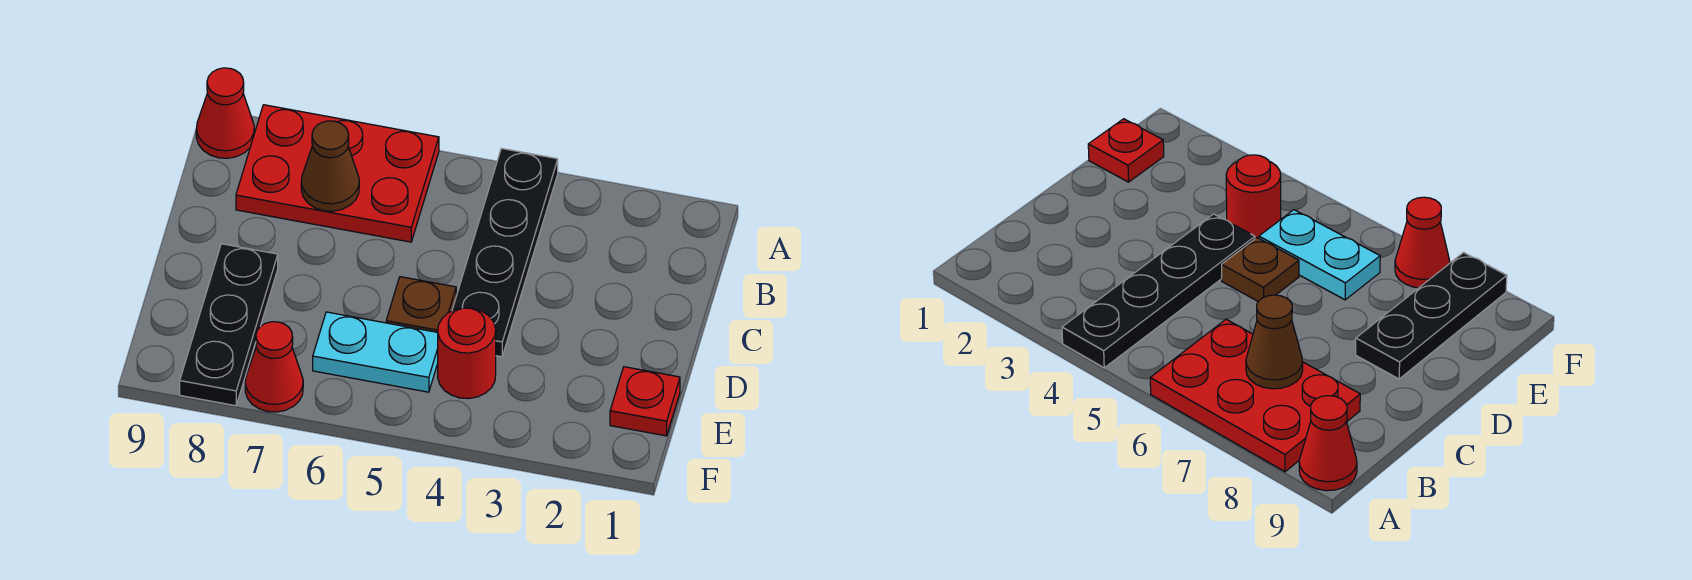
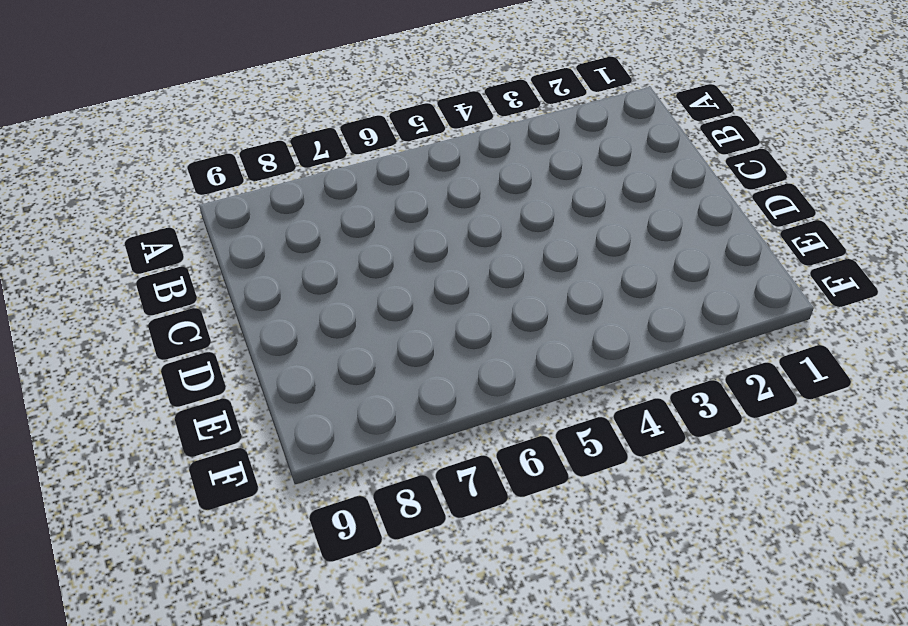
none -> black plate A4:D4 level 1
none -> red plate A6:B8 level 1

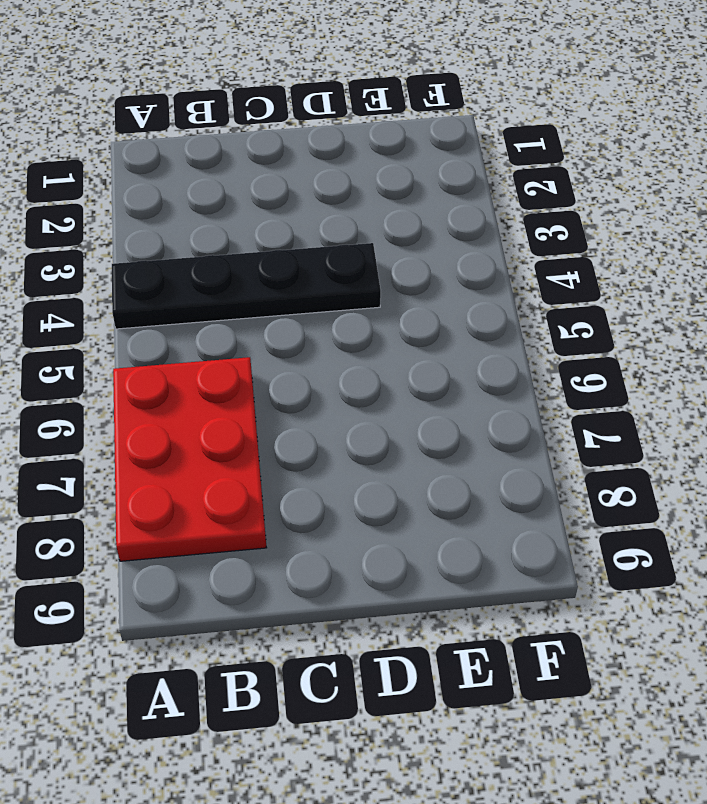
none -> red cone A9 level 1
none -> brown plate D5 level 1

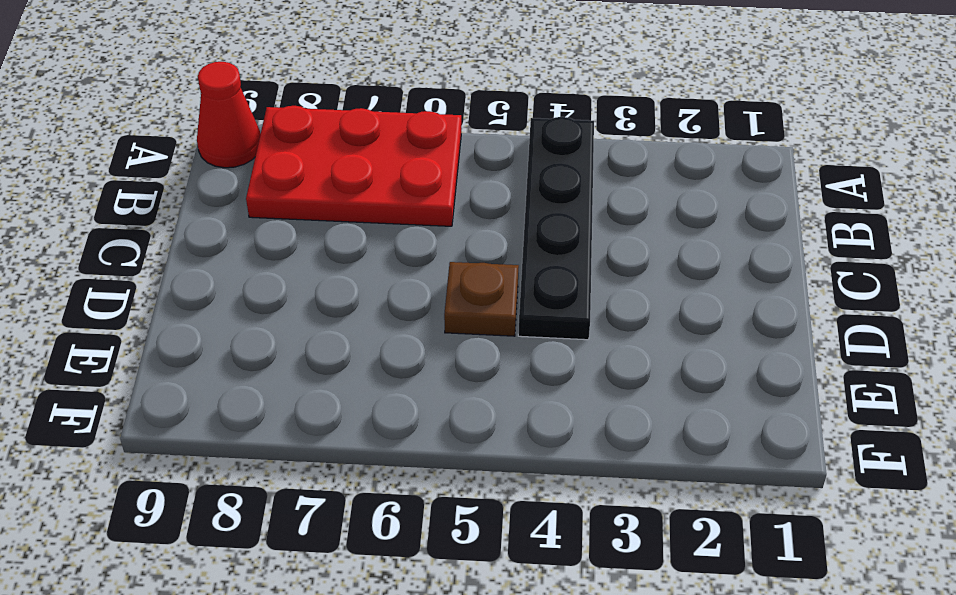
none -> black plate D8:F8 level 1
none -> red plate E1 level 1

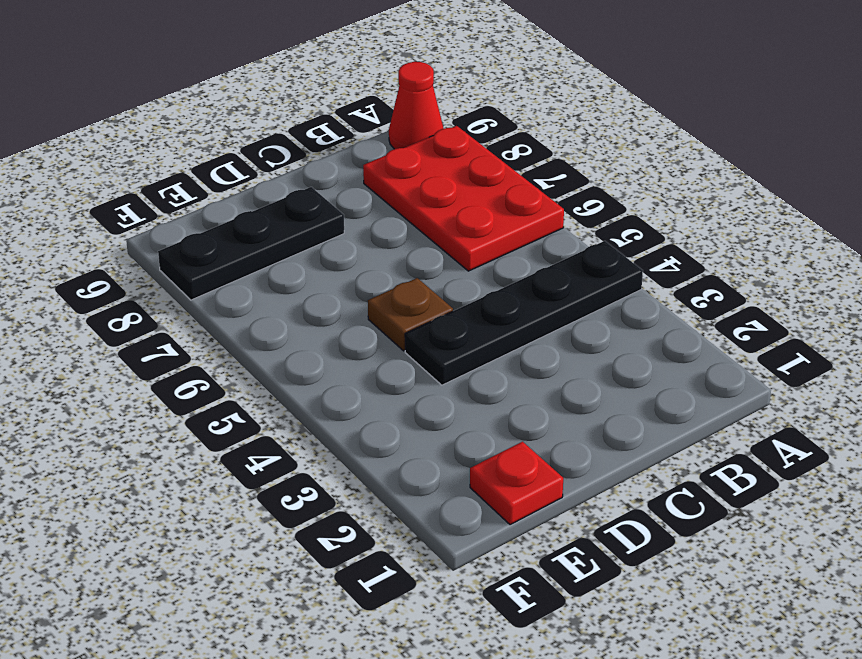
none -> red round brick E4 level 1
none -> cyan plate E5:E6 level 1

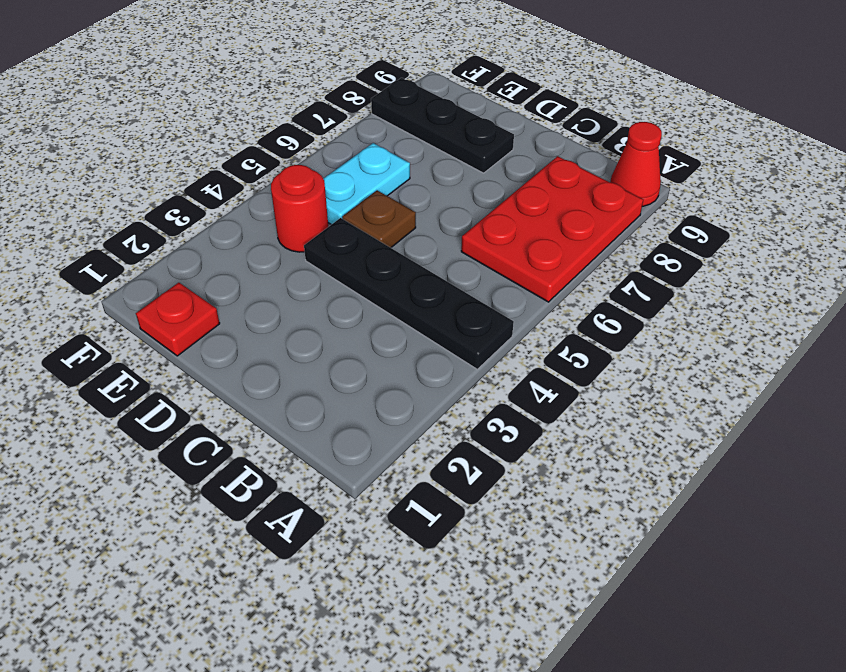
none -> red cone F7 level 1
none -> brown cone B7 level 2

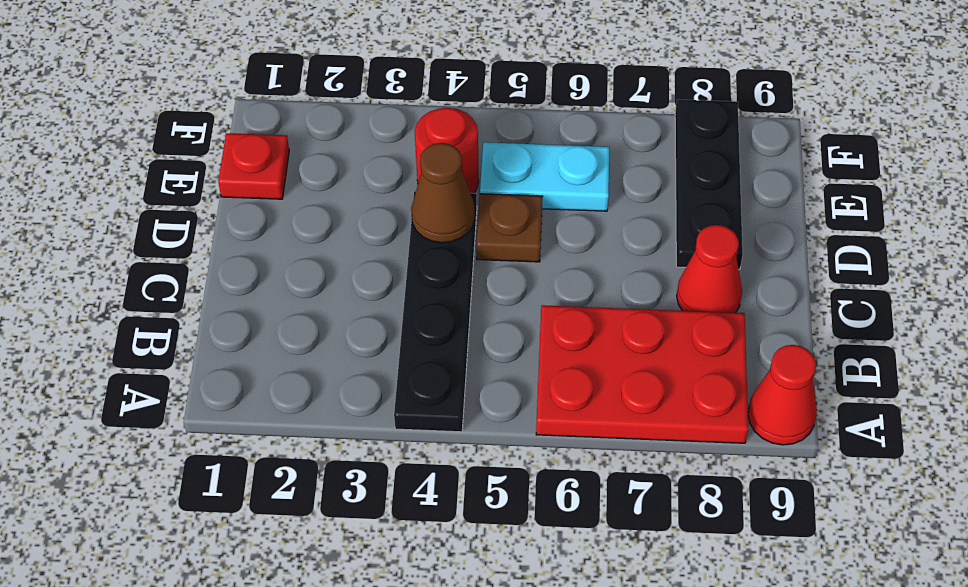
red cone C8 level 1 -> red cone F7 level 1
brown cone D4 level 2 -> brown cone B7 level 2

